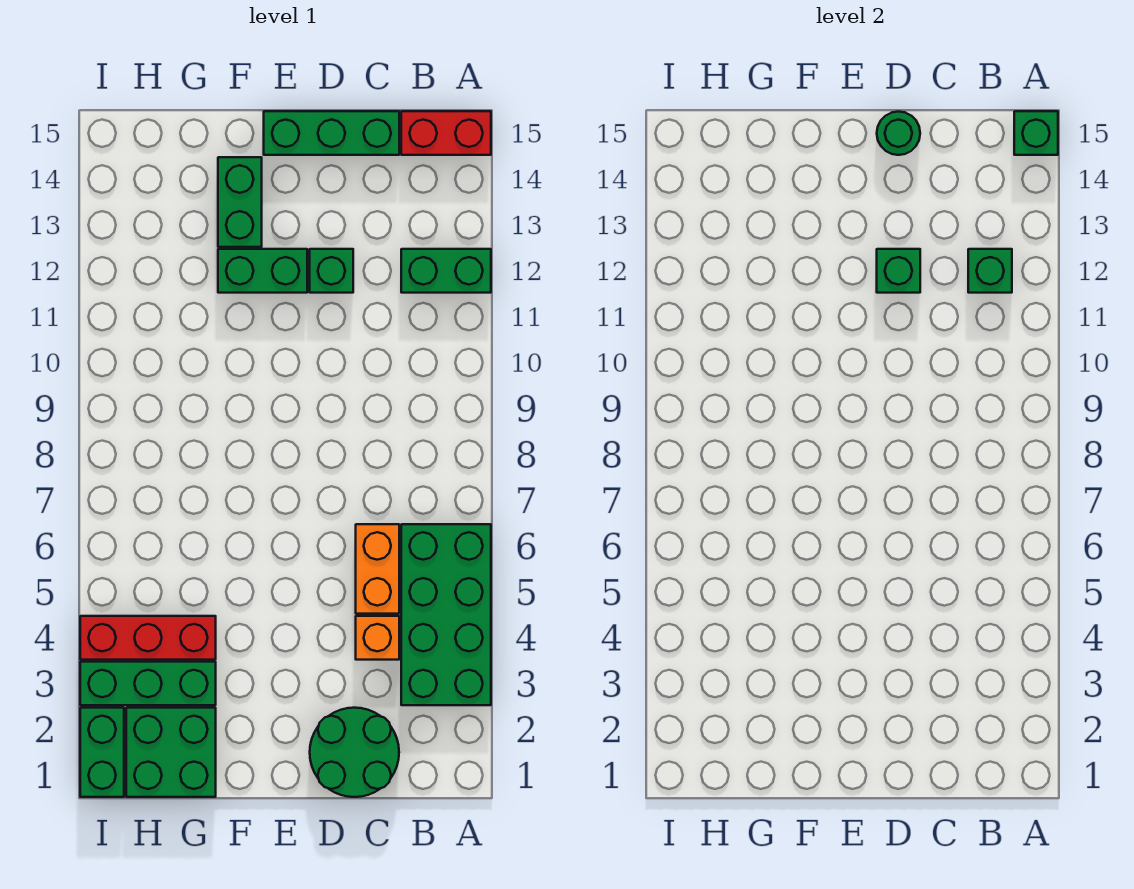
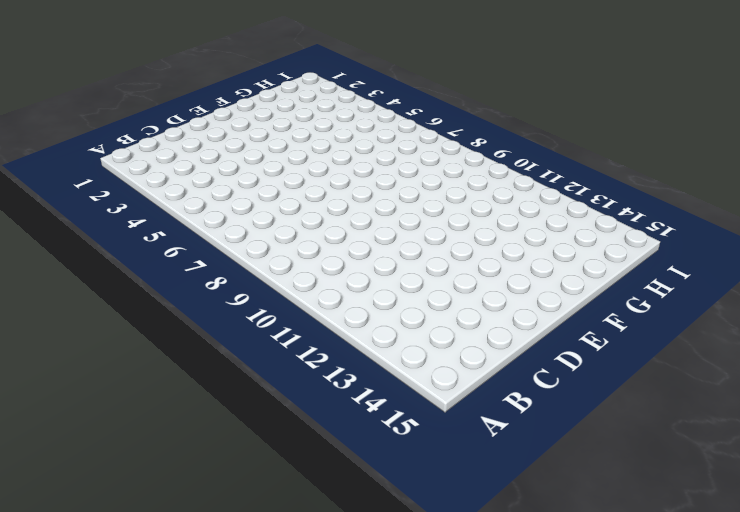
none -> green brick A3:B6 level 1
none -> green brick A12:B12 level 1
none -> red brick A15:B15 level 1

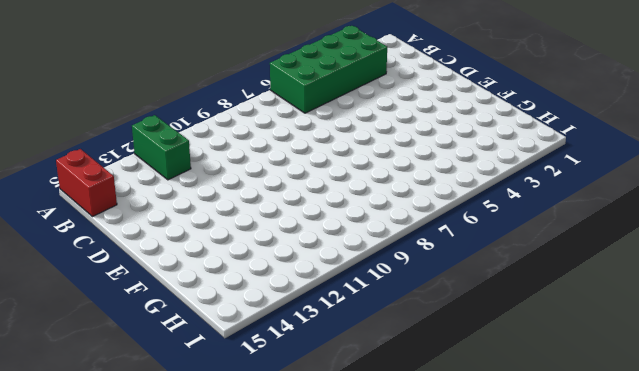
none -> green round brick C1:D2 level 1
none -> orange brick C4 level 1
none -> orange brick C5:C6 level 1

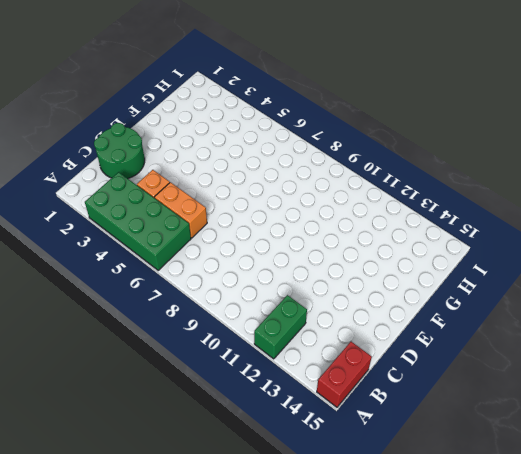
none -> green brick C15:E15 level 1
none -> green brick D12 level 1
none -> green brick E12:F12 level 1

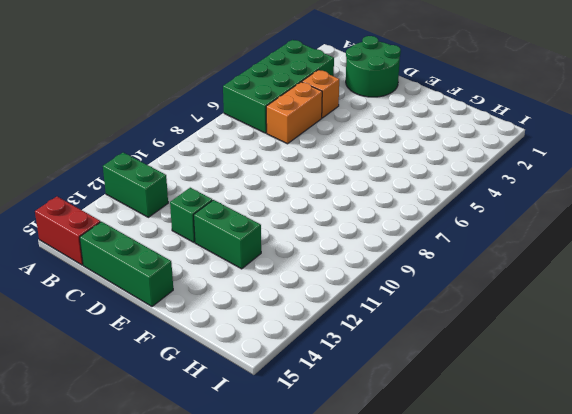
none -> green brick F13:F14 level 1
none -> green brick G1:H2 level 1
none -> green brick G3:I3 level 1

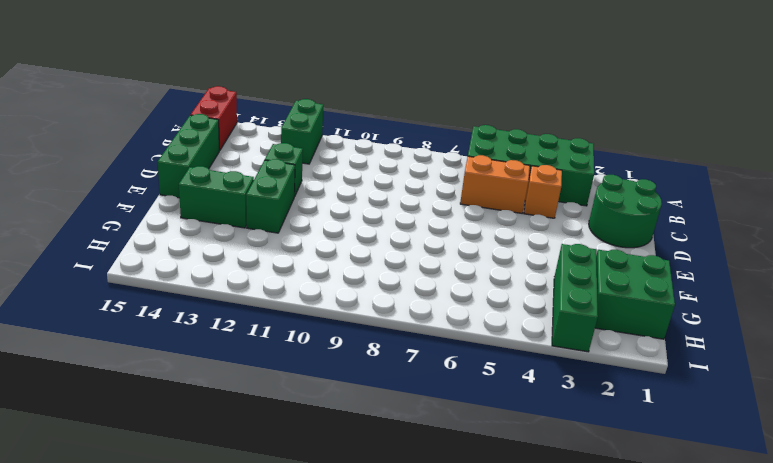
none -> red brick G4:I4 level 1
none -> green brick I1:I2 level 1
none -> green brick A15 level 2

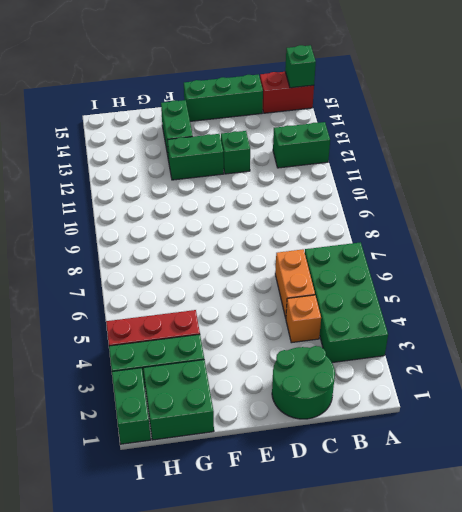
none -> green brick B12 level 2
none -> green brick D12 level 2
none -> green round brick D15 level 2

